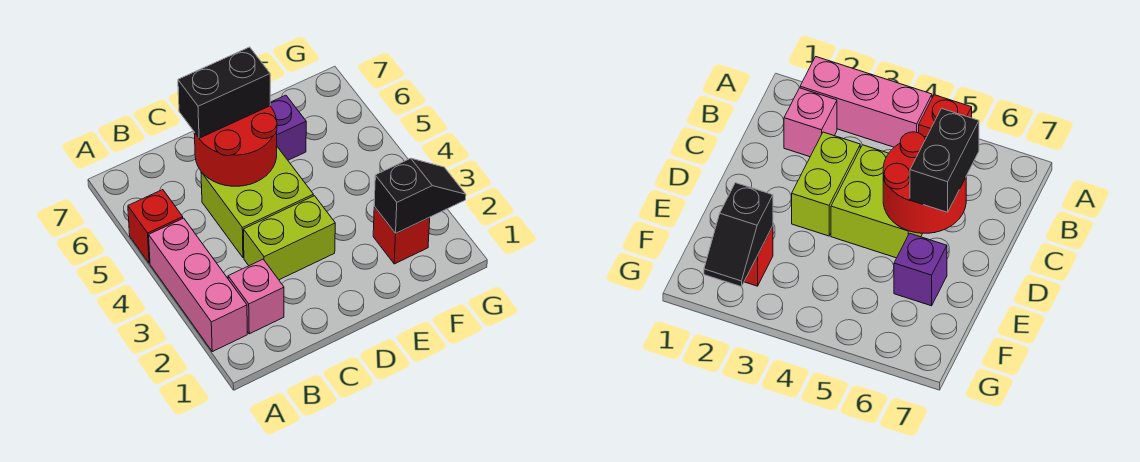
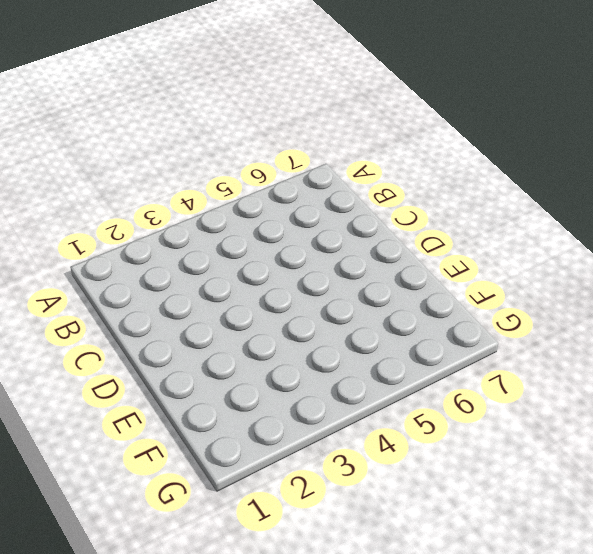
none -> pink brick A2:A4 level 1
none -> red brick A5 level 1

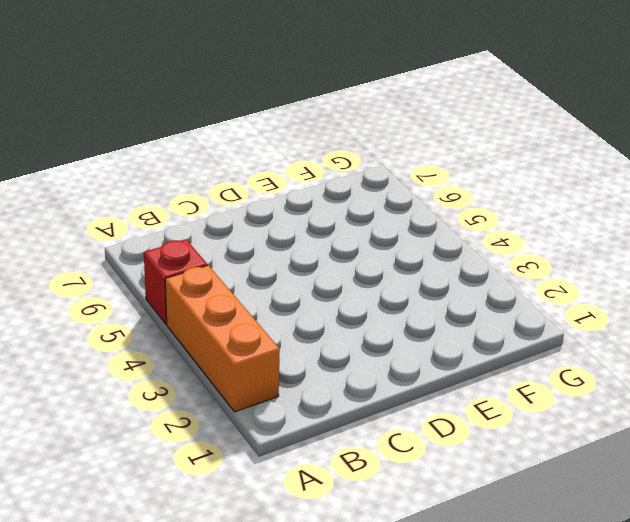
orange brick A2:A4 level 1 -> pink brick A2:A4 level 1
none -> pink brick B2 level 1
none -> lime brick C3:D3 level 1

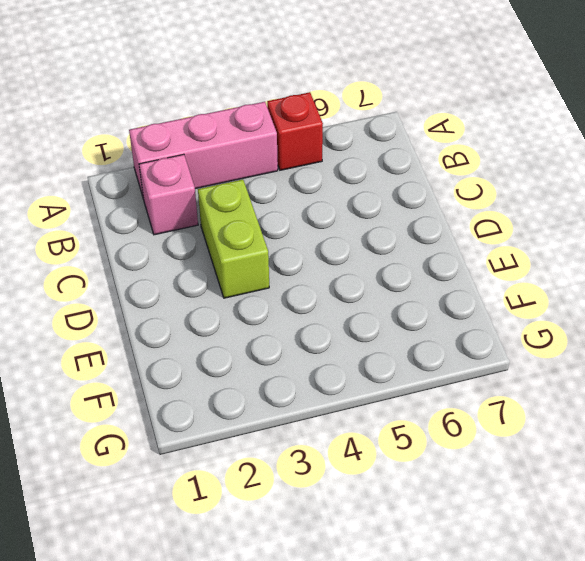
none -> lime brick C4:D5 level 1
none -> purple brick E6 level 1

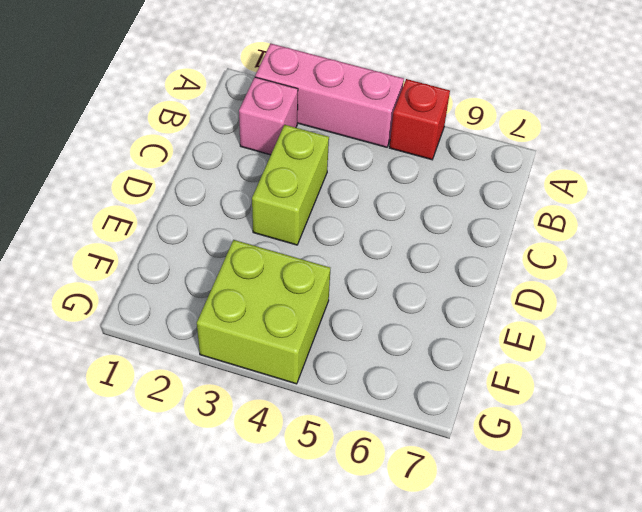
lime brick F3:G4 level 1 -> lime brick C4:D5 level 1
none -> purple brick E6 level 1
none -> red brick F2 level 1

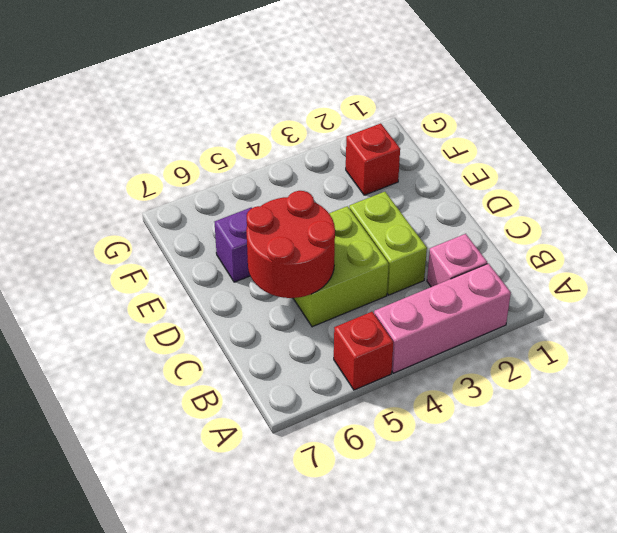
none -> black slope F2:G2 level 2 top F
none -> black brick C6:D6 level 3

